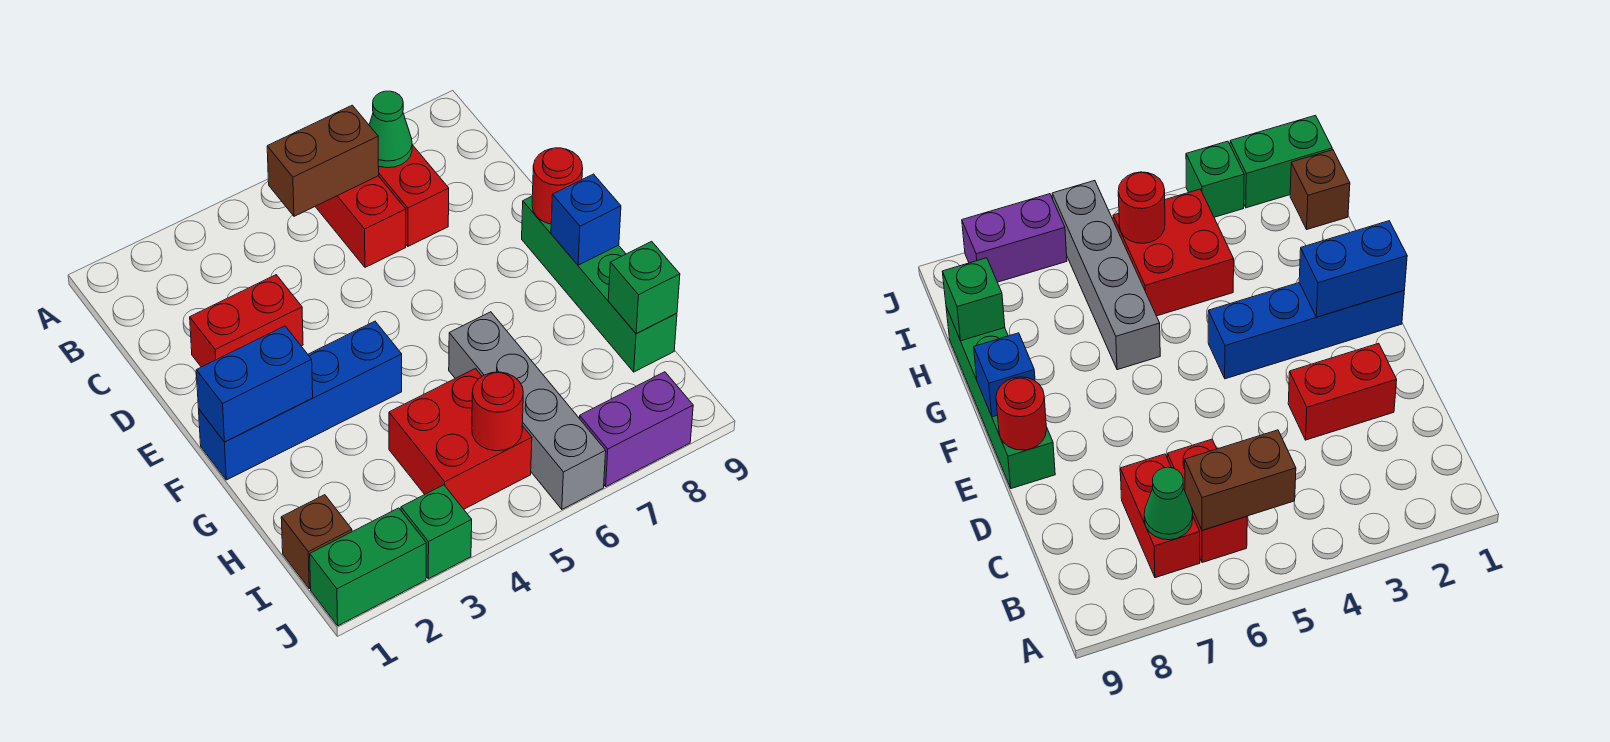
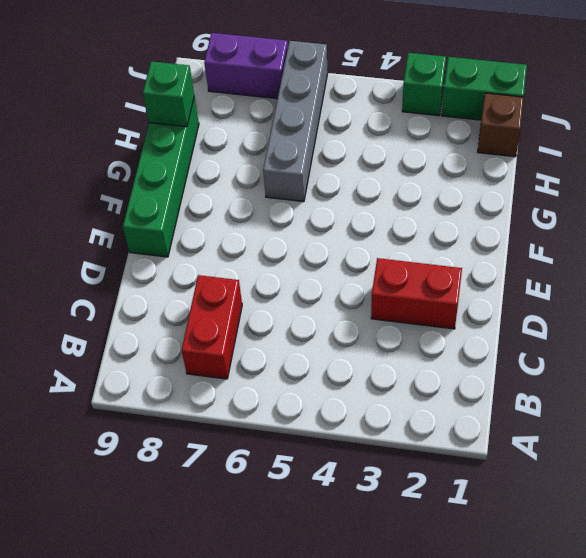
none -> red brick B6:C6 level 1
none -> blue brick F1:F4 level 1
none -> red brick H4:I5 level 1

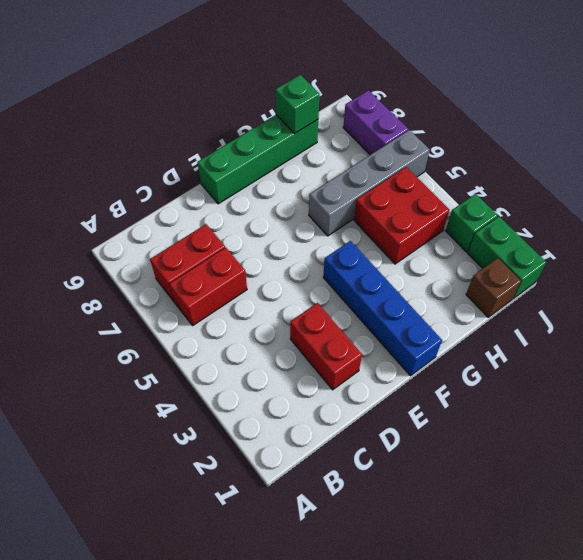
none -> brown brick B5:B6 level 2
none -> green cone B7 level 2
none -> red round brick E9 level 2

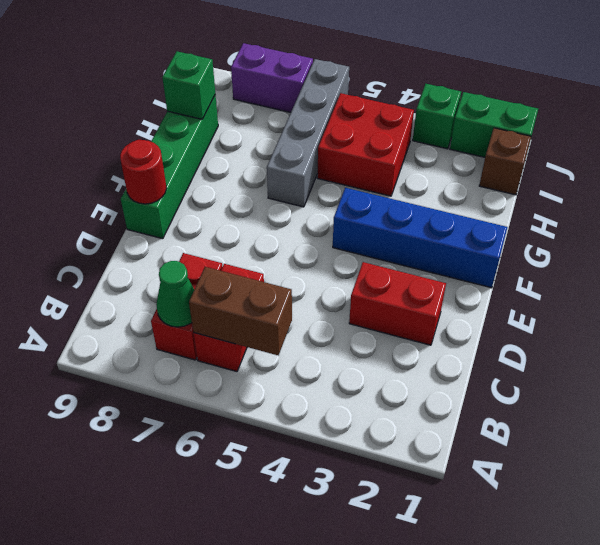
none -> blue brick F1:F2 level 2
none -> blue brick F9 level 2
none -> red round brick I5 level 2

